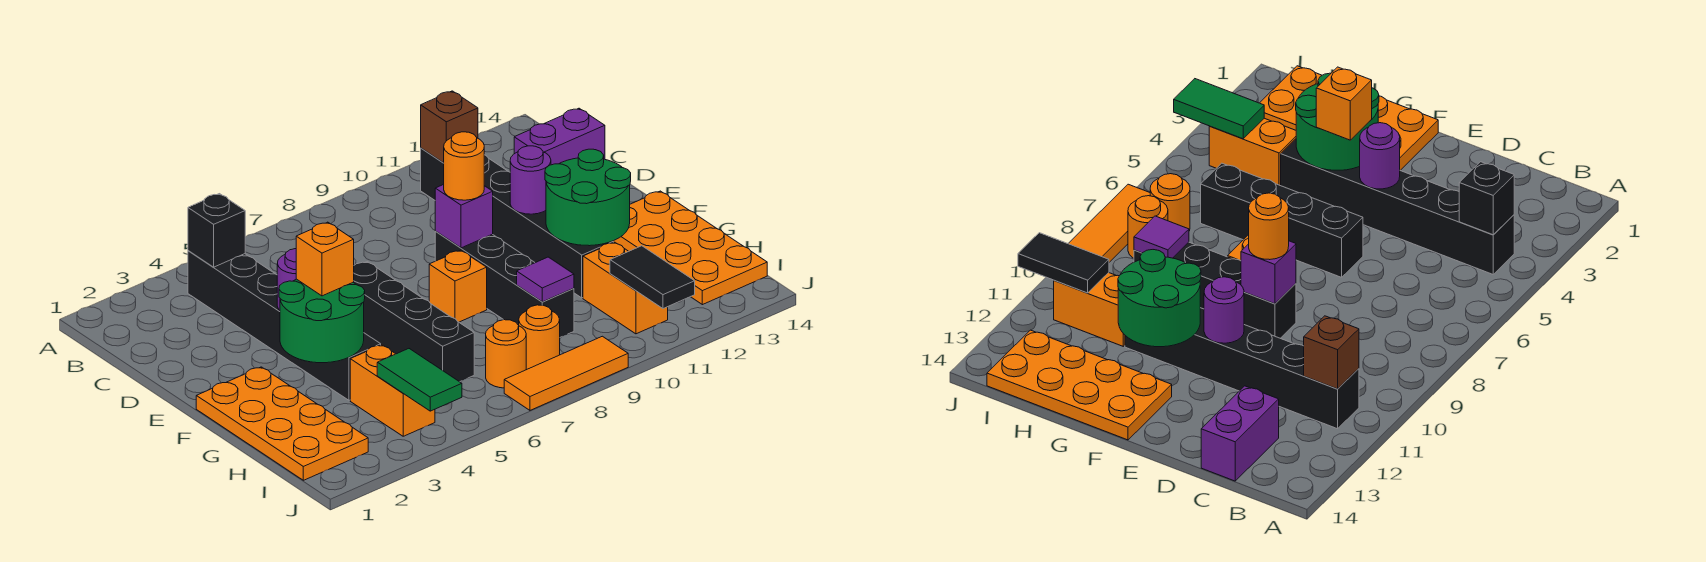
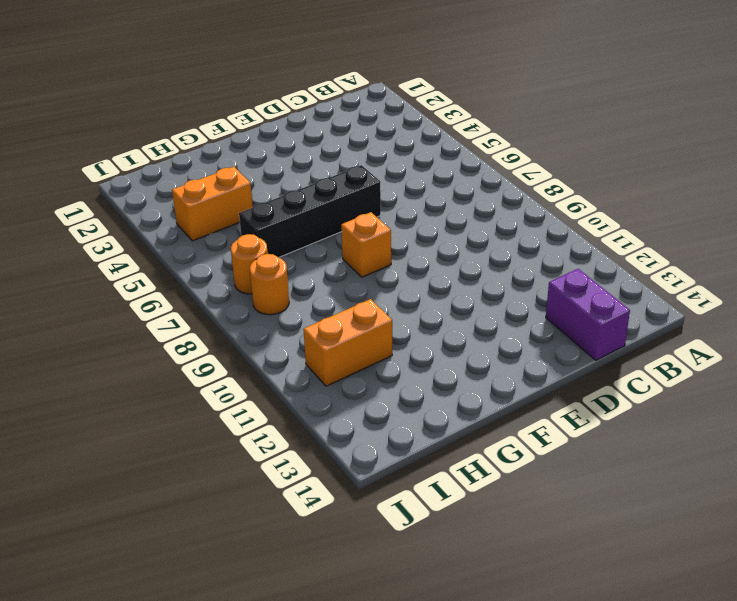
none -> black brick B4:G4 level 1
none -> black brick B11:G11 level 1
none -> black brick E9:H9 level 1

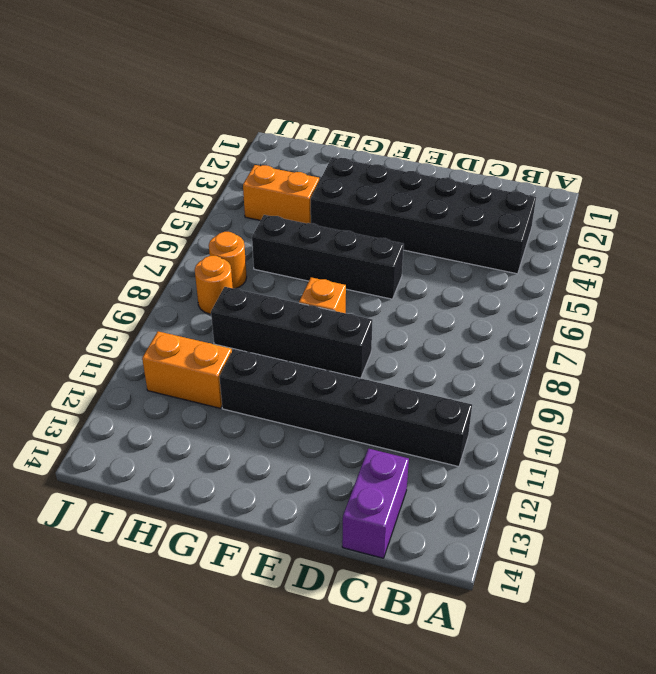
black brick B3:G4 level 1 -> black brick B4:G4 level 1
none -> orange plate F1:I2 level 1
none -> orange plate F13:I14 level 1
none -> orange tile J7:J9 level 1

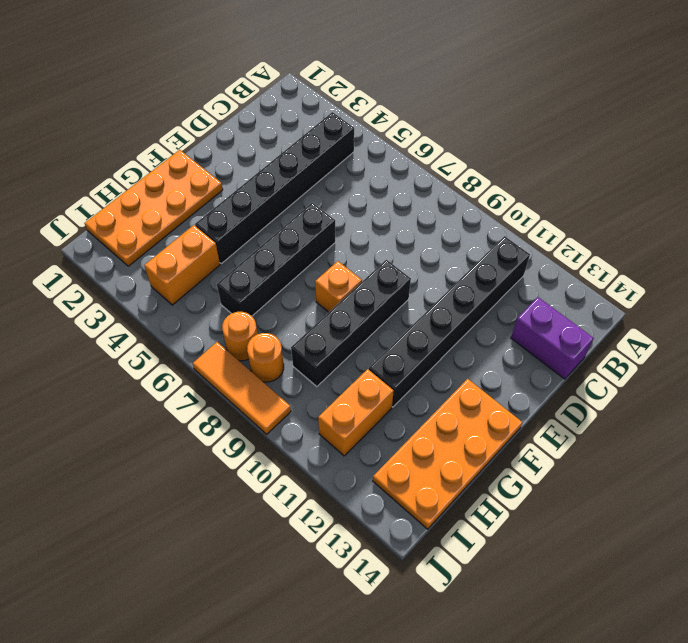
none -> black brick B4 level 2
none -> brown brick B11 level 2
none -> purple round brick E4 level 2

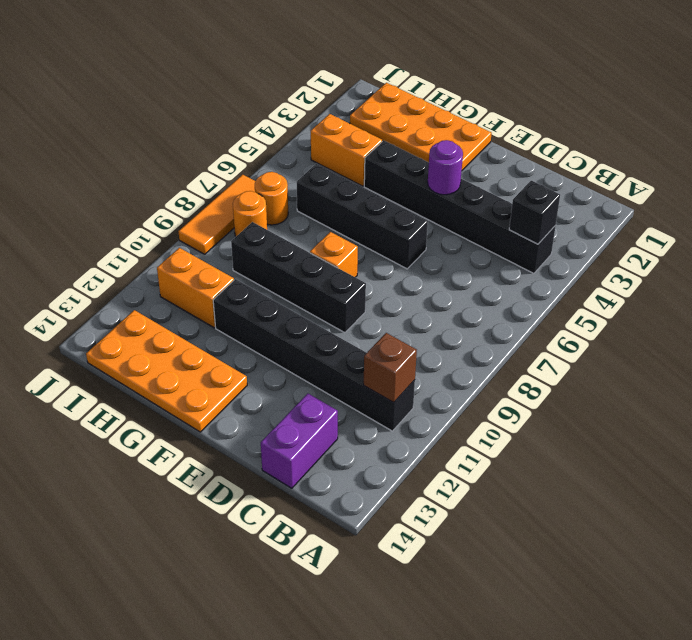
none -> purple brick E9 level 2
none -> purple round brick E11 level 2
none -> green round brick F3:G4 level 2

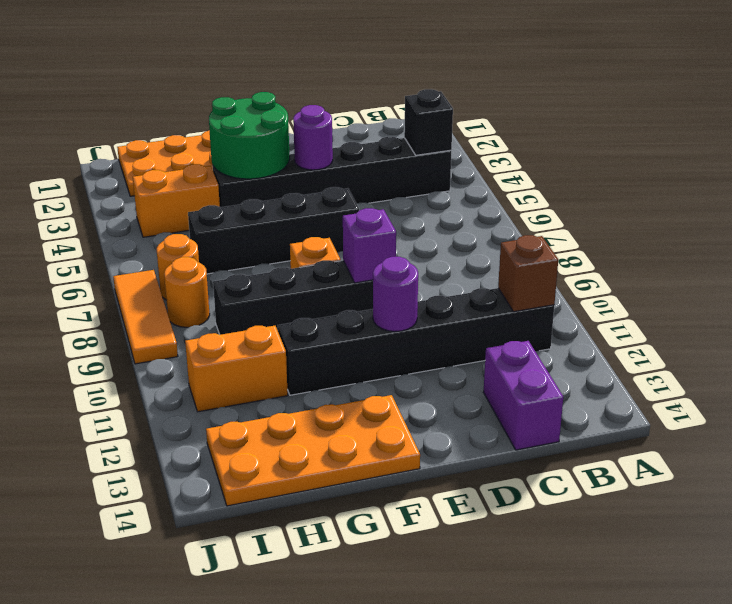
none -> green round brick F11:G12 level 2
none -> purple tile H9 level 2
none -> green tile I4:J4 level 2

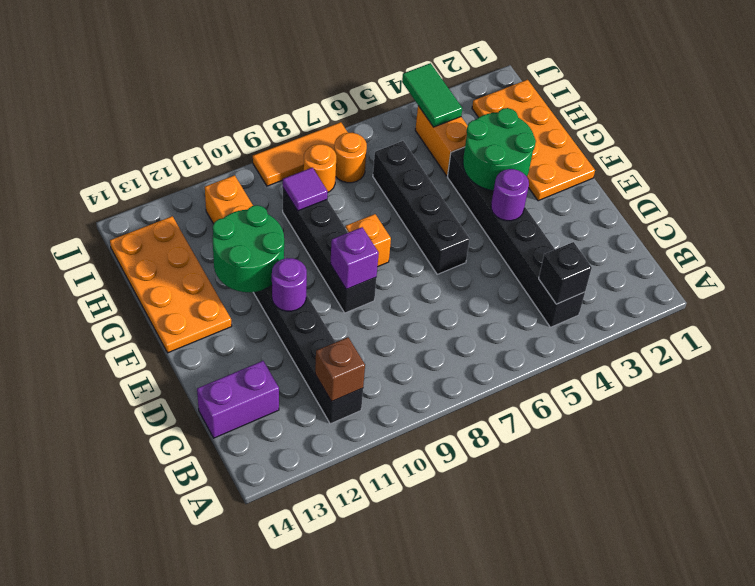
none -> black tile I11:J11 level 2
none -> orange round brick E9 level 3
none -> orange brick F4 level 3

